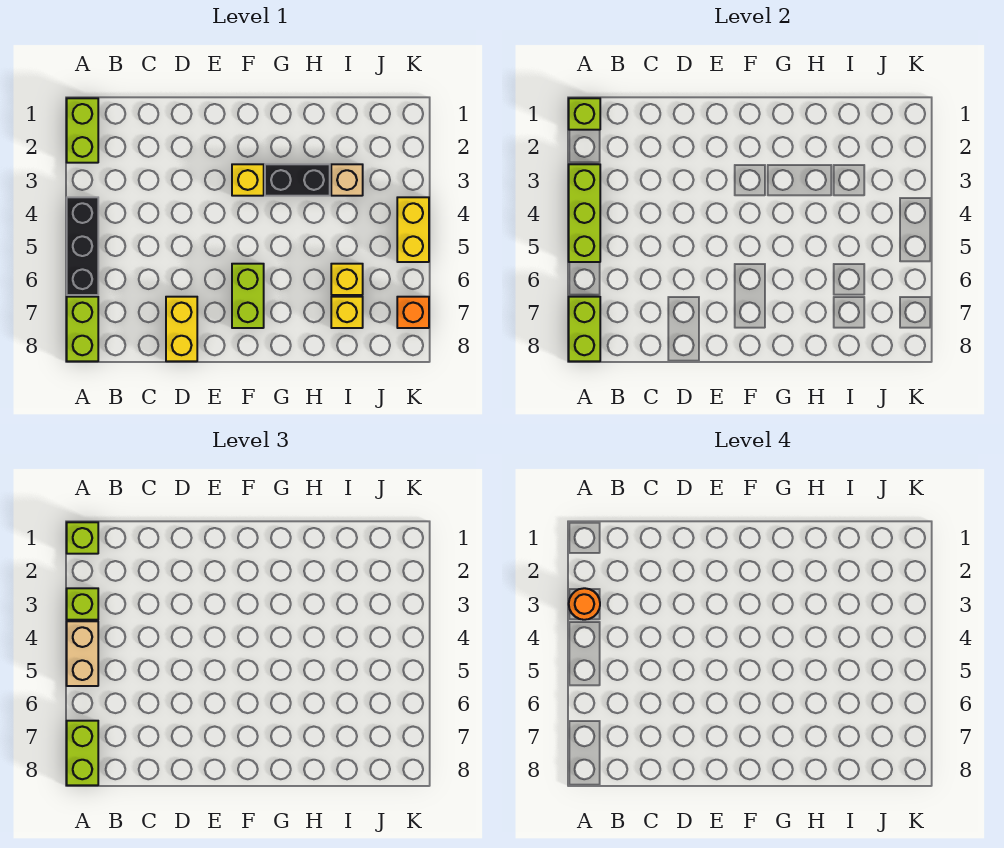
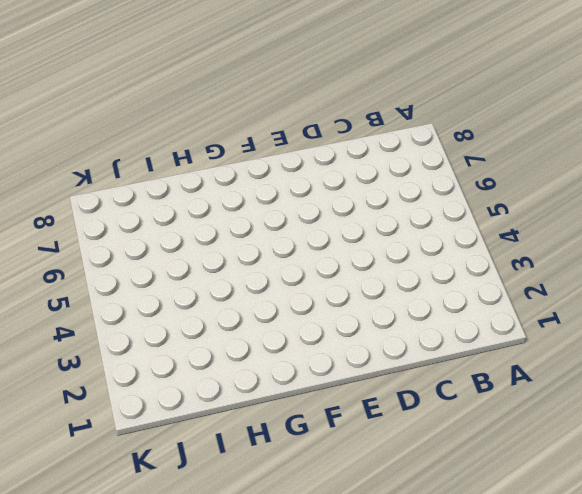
none -> lime brick A1:A2 level 1
none -> black brick A4:A6 level 1
none -> lime brick A7:A8 level 1

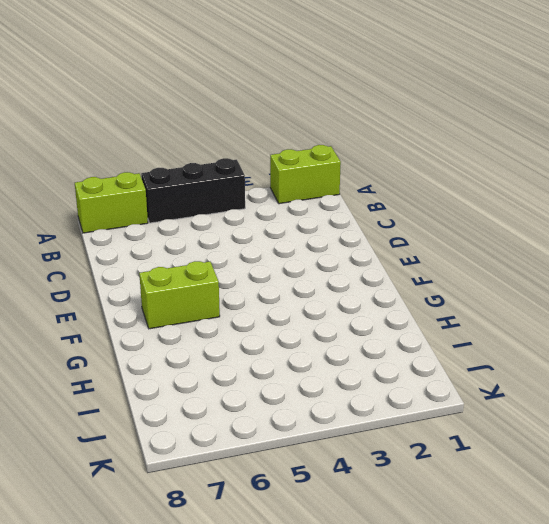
none -> yellow brick D7:D8 level 1
none -> yellow brick F3 level 1
none -> black brick G3:H3 level 1

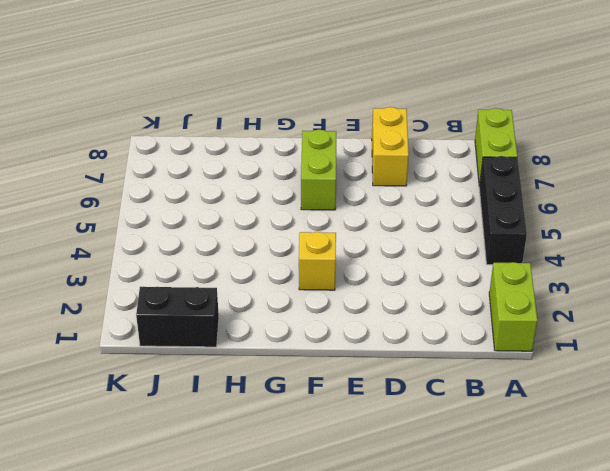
black brick I1:J1 level 1 -> black brick G3:H3 level 1
none -> tan brick I3 level 1
none -> yellow brick I6 level 1
none -> yellow brick I7 level 1

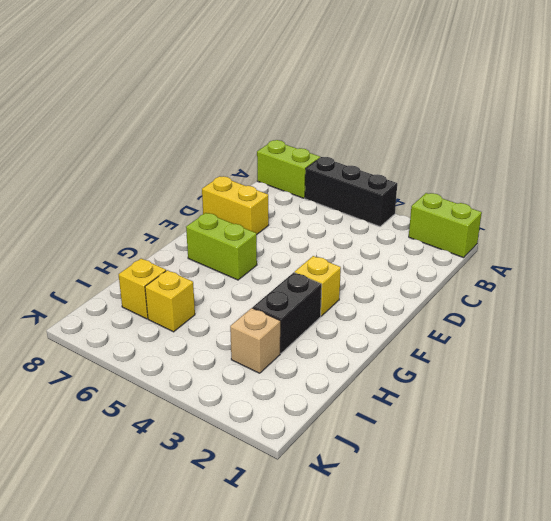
none -> yellow brick K4:K5 level 1
none -> orange brick K7 level 1
none -> lime brick A1 level 2

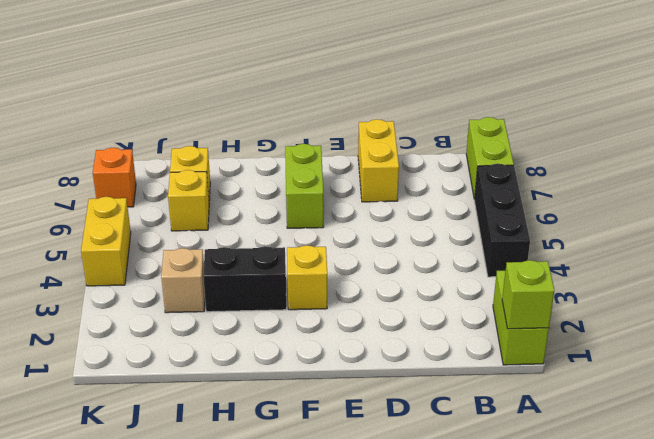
none -> lime brick A3:A5 level 2
none -> lime brick A7:A8 level 2
none -> lime brick A1 level 3

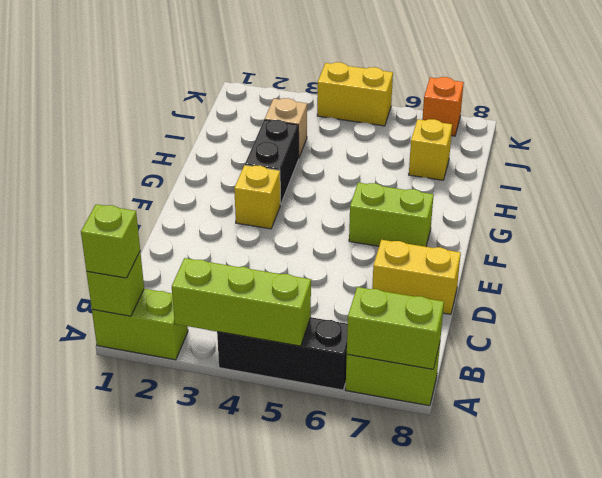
none -> yellow brick I6 level 1
none -> lime brick A3 level 3
none -> tan brick A4:A5 level 3

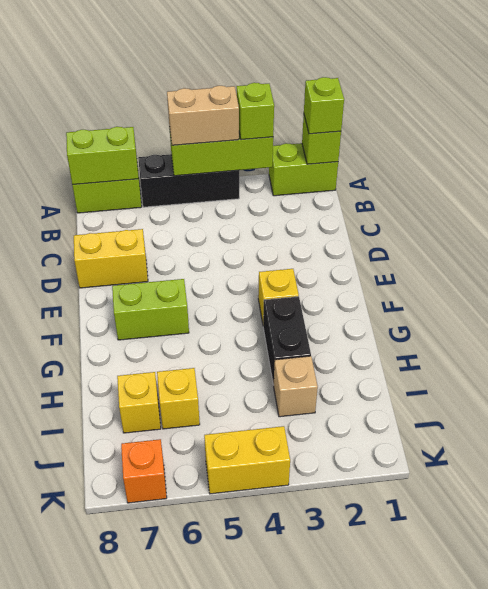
none -> lime brick A7:A8 level 3
none -> orange round brick A3 level 4

